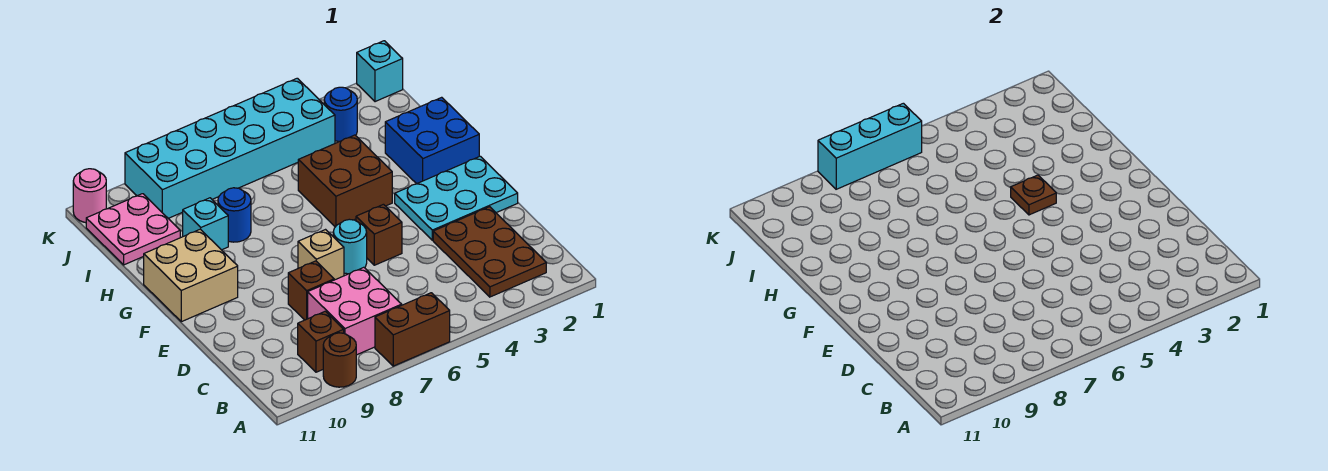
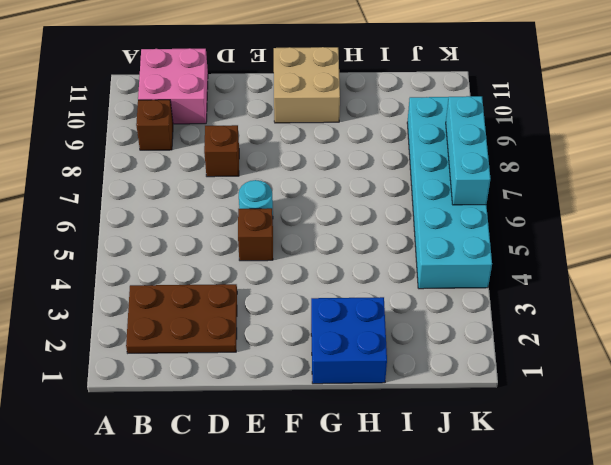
pink brick B10:C11 level 1 -> pink brick B7:C8 level 1
none -> brown brick A6:A7 level 1
none -> brown round brick A9 level 1
none -> cyan plate E1:F3 level 1

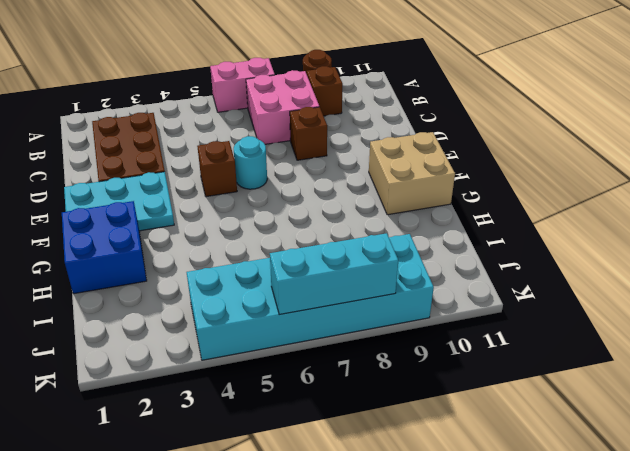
pink brick A6:A7 level 1 -> brown brick A6:A7 level 1
none -> tan brick E7 level 1
none -> brown brick G4:H5 level 1
none -> blue round brick H8 level 1

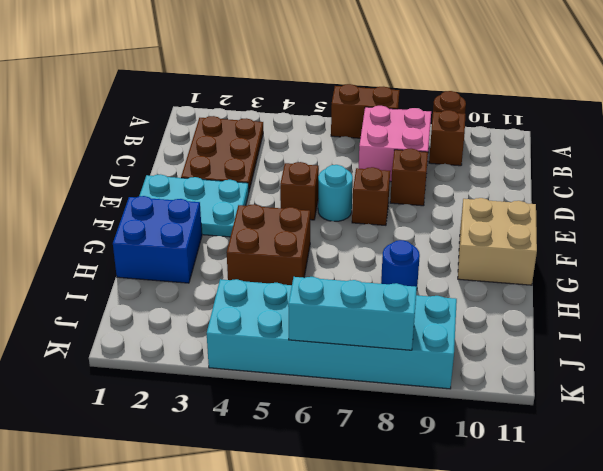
brown brick E7 level 1 -> tan brick E7 level 1
none -> cyan brick H9 level 1
none -> pink plate I10:J11 level 1
none -> blue round brick J3 level 1

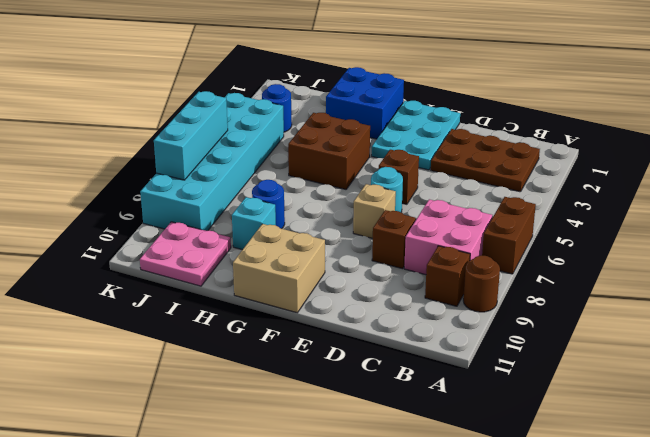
none -> cyan brick K1 level 1
none -> pink round brick K11 level 1
none -> brown plate G4 level 2

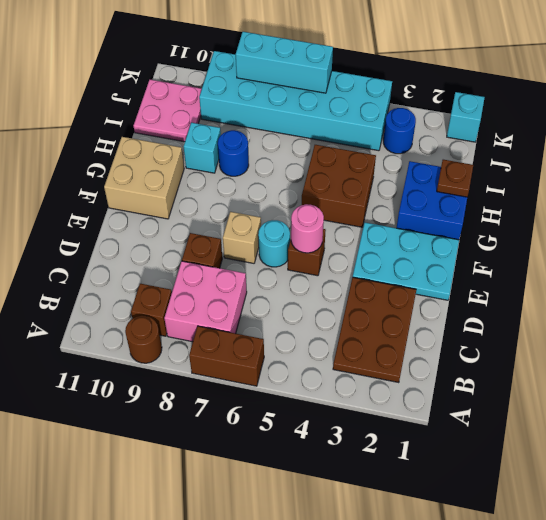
pink round brick E5 level 2 -> pink round brick K11 level 1
brown plate H1 level 2 -> brown plate G4 level 2

